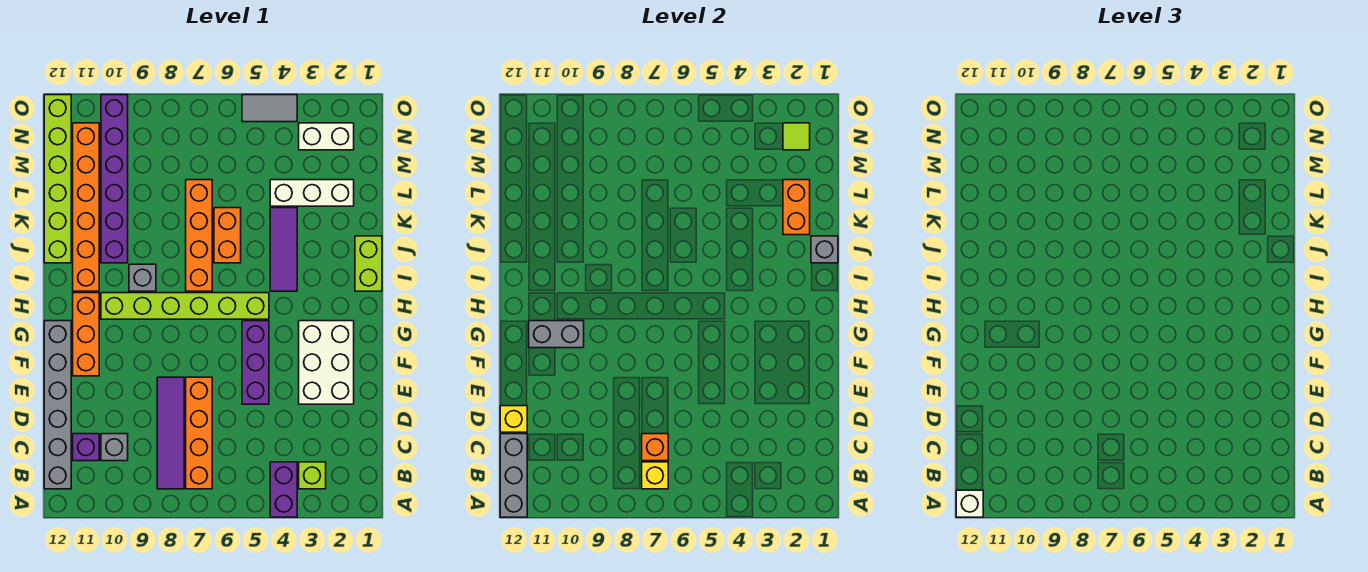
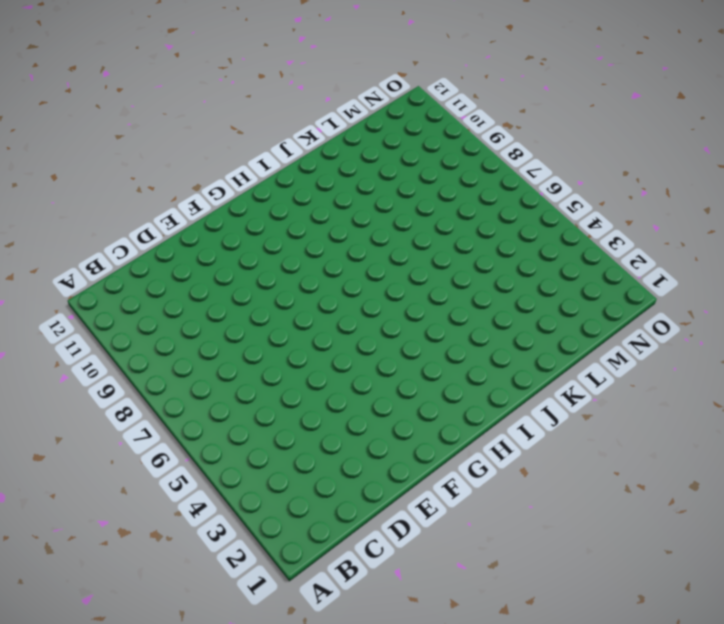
none -> purple brick A4:B4 level 1
none -> lime brick B3 level 1
none -> orange brick B7:E7 level 1
none -> purple tile B8:E8 level 1

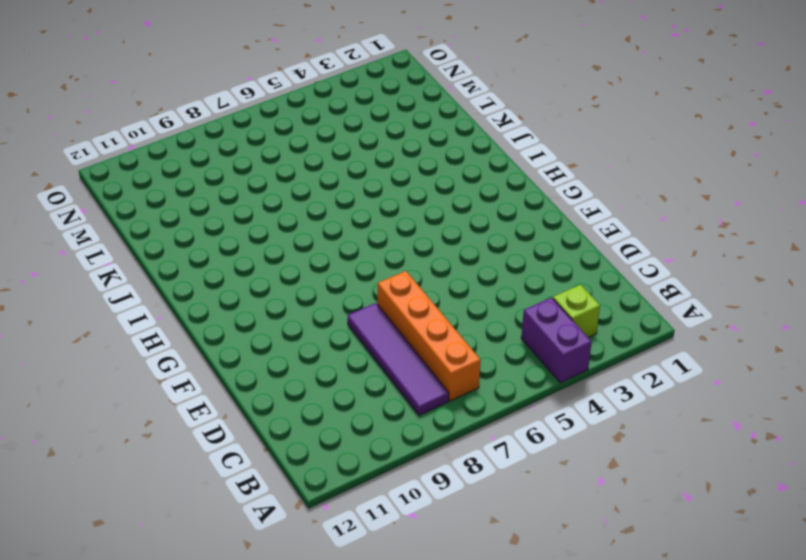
none -> grey brick B12:G12 level 1
none -> grey brick C10 level 1
none -> purple brick C11 level 1
none -> white brick E2:G3 level 1

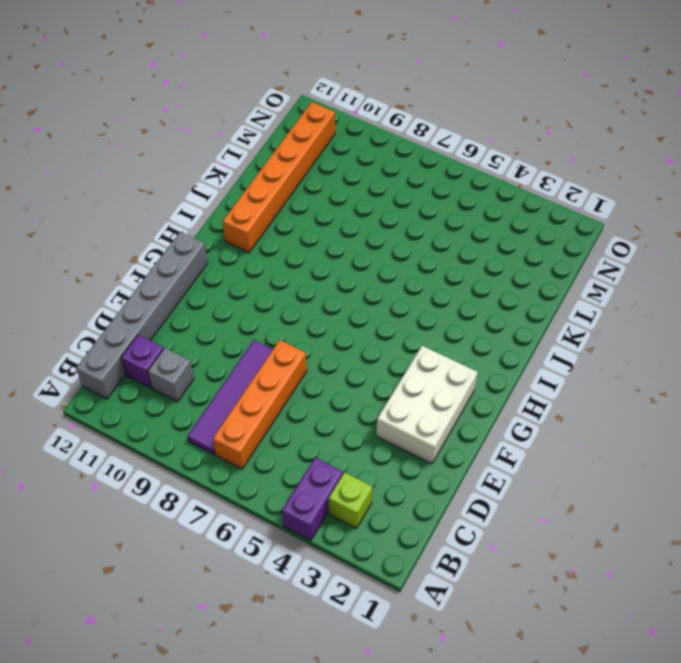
none -> purple brick E5:G5 level 1
none -> orange brick F11:H11 level 1
none -> lime brick H5:H10 level 1
none -> lime brick I1:J1 level 1

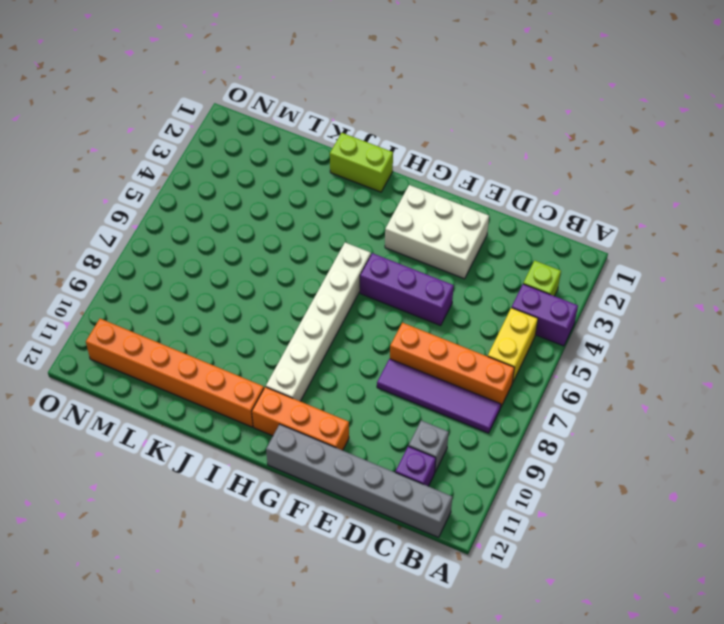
yellow brick B5:B6 level 1 -> none
white brick H5:H10 level 1 -> lime brick H5:H10 level 1
none -> purple tile I4:K4 level 1
none -> orange brick I7:L7 level 1
none -> grey brick I9 level 1
none -> orange brick J6:K6 level 1

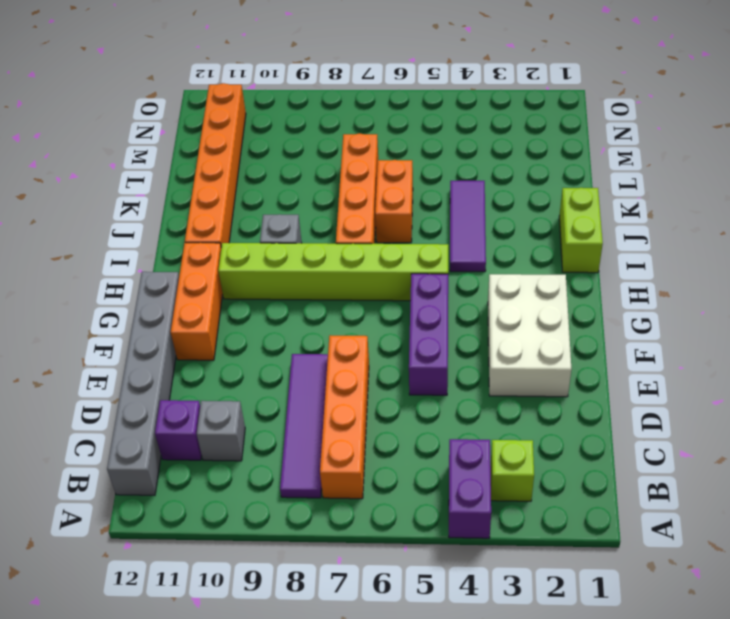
none -> purple brick J10:O10 level 1
none -> lime brick J12:O12 level 1
none -> white brick L2:L4 level 1
none -> white brick N2:N3 level 1

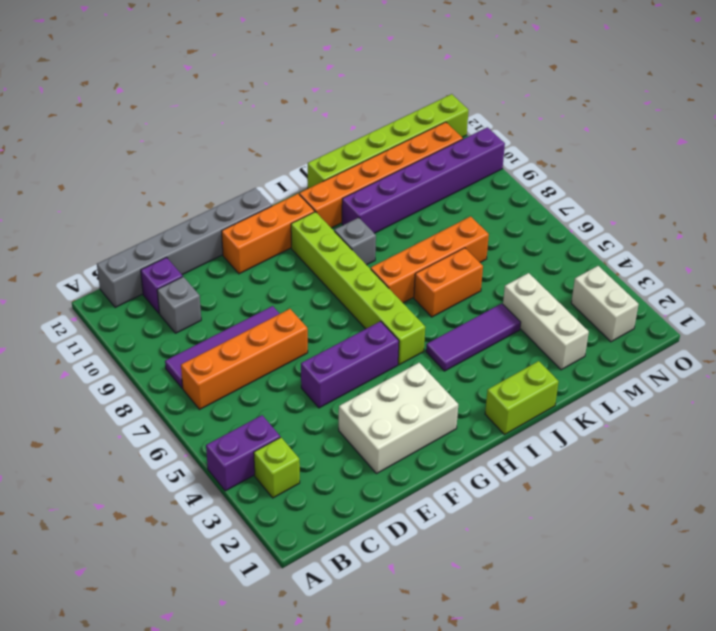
none -> grey tile O4:O5 level 1
none -> grey brick A12:C12 level 2
none -> yellow brick B7 level 2
none -> orange brick C7 level 2

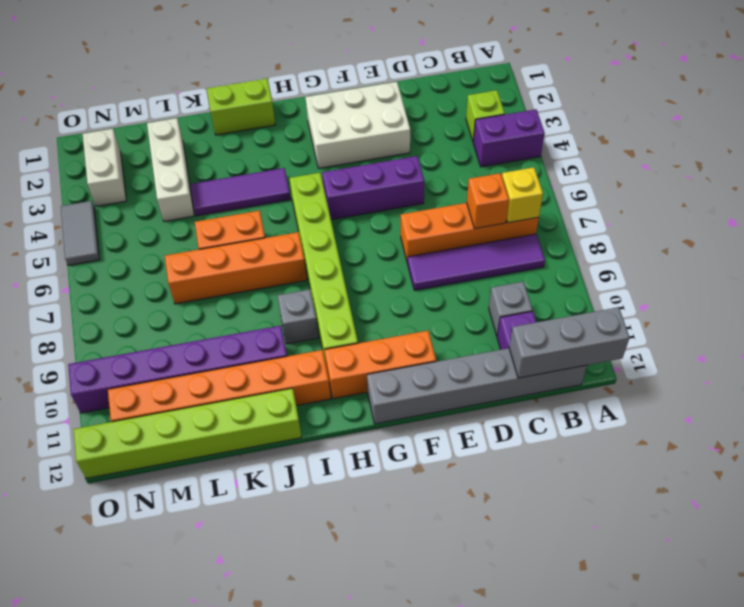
none -> yellow brick D12 level 2
none -> grey brick G10:G11 level 2
none -> grey brick J1 level 2
none -> orange brick K2:L2 level 2

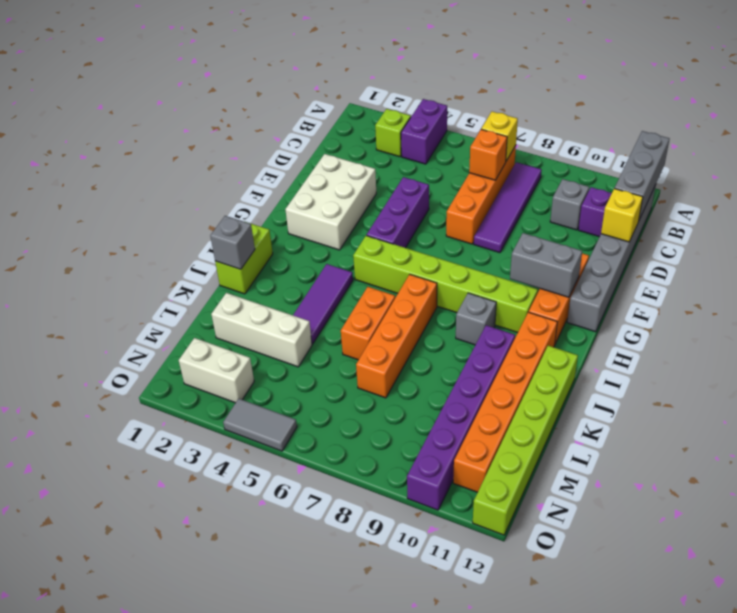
none -> orange brick K2:L2 level 2
none -> lime tile N2 level 2
none -> white brick A12 level 3

